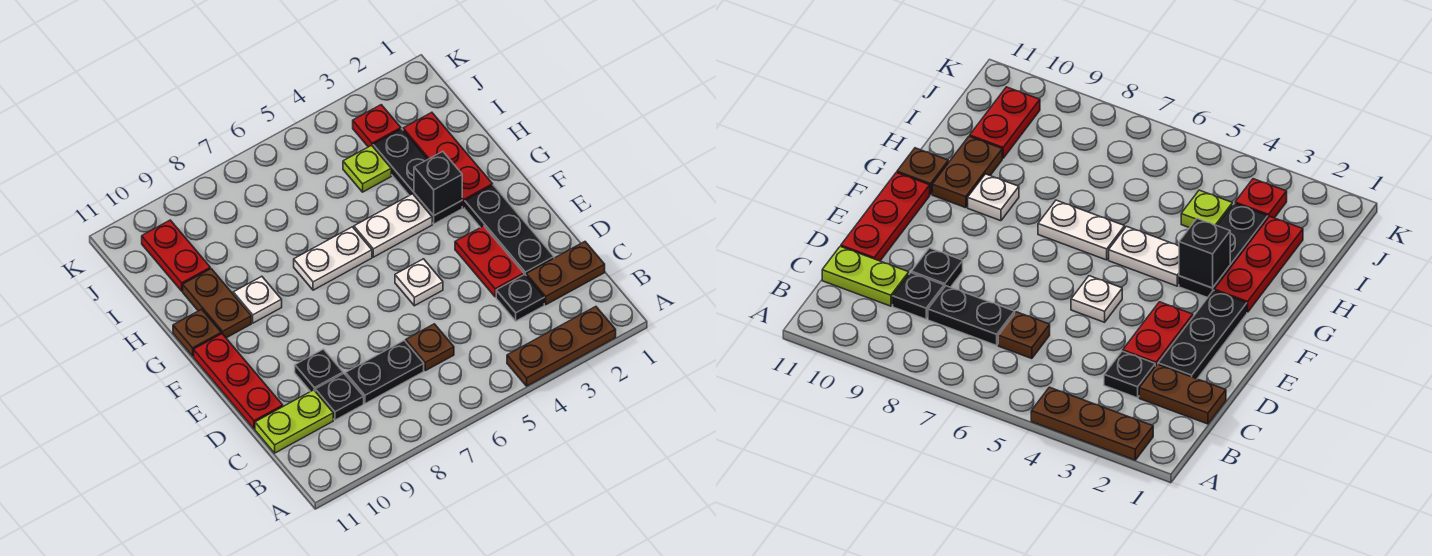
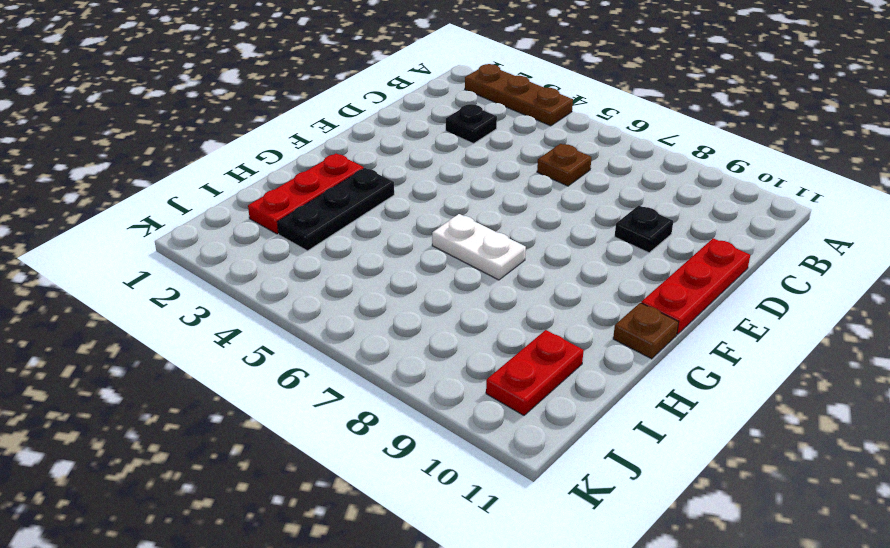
none -> brown plate C1:C2 level 1
none -> black plate C7:C8 level 1
none -> black plate C9 level 1

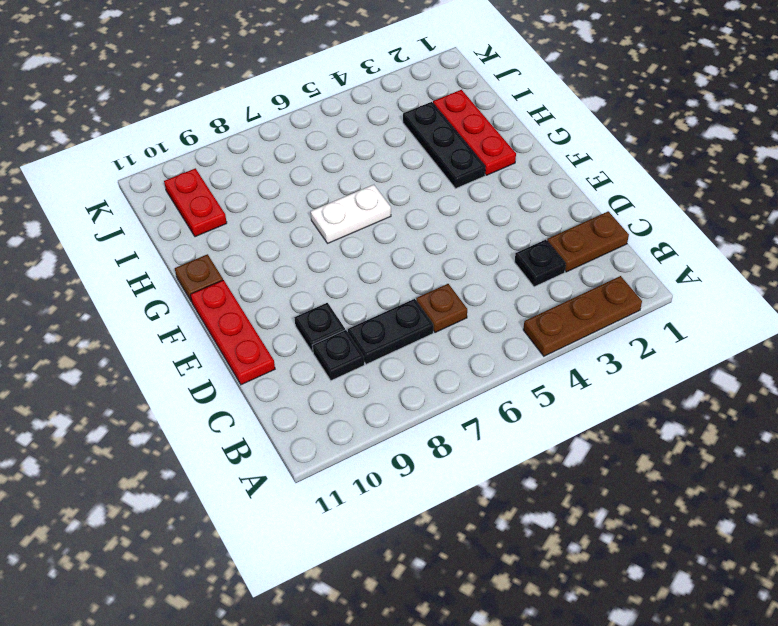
none -> lime plate C10:C11 level 1
none -> black plate D2:F2 level 1
none -> red plate D3:E3 level 1

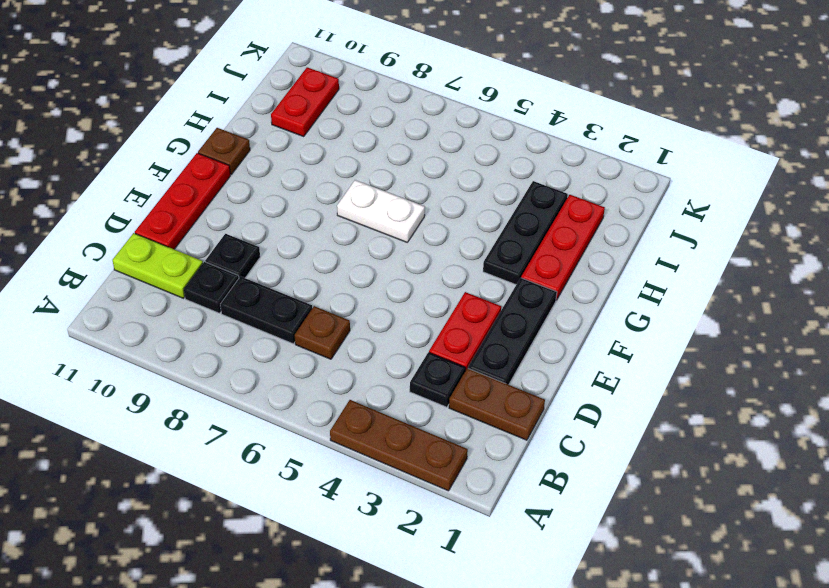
none -> white plate E5 level 1
none -> white plate G4:G5 level 1
none -> white plate G9 level 1

